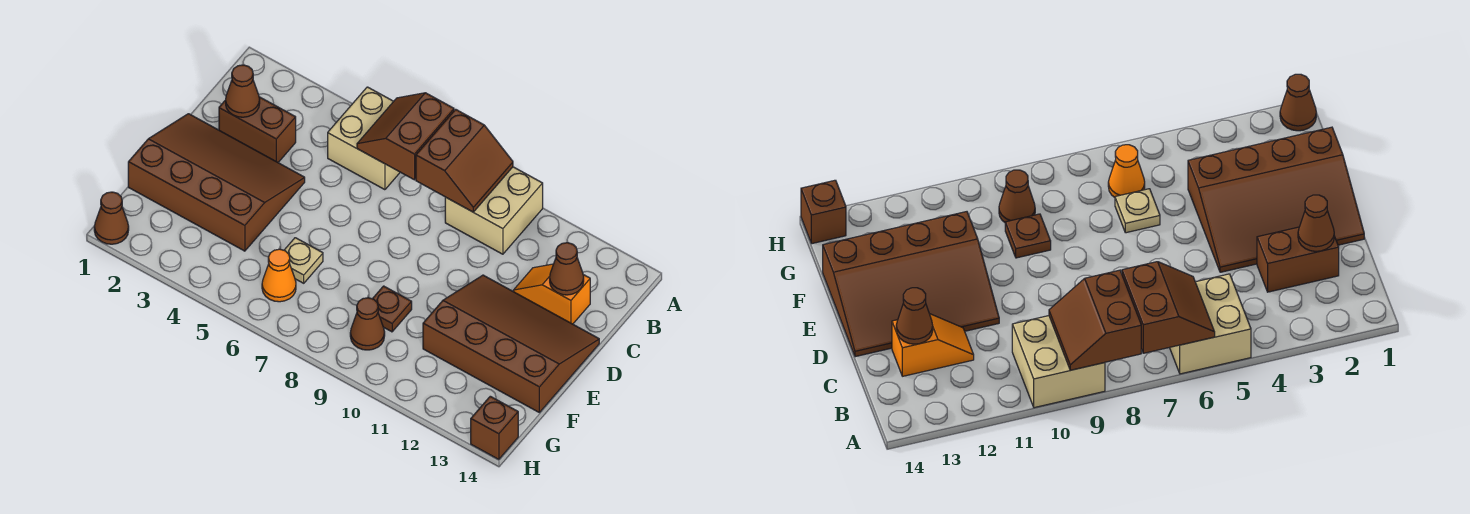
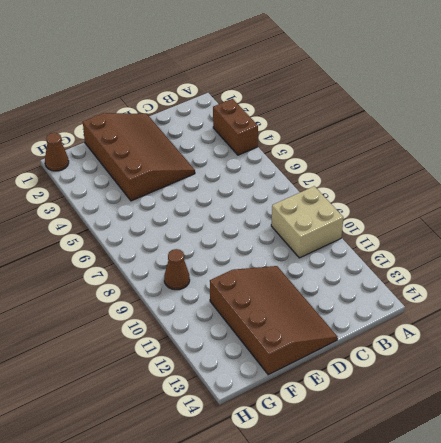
brown brick A3:A4 level 1 -> brown brick C2:C3 level 1
none -> tan brick A5:B6 level 1
none -> orange slope C12:C13 level 1 top 13
none -> tan plate F6 level 1

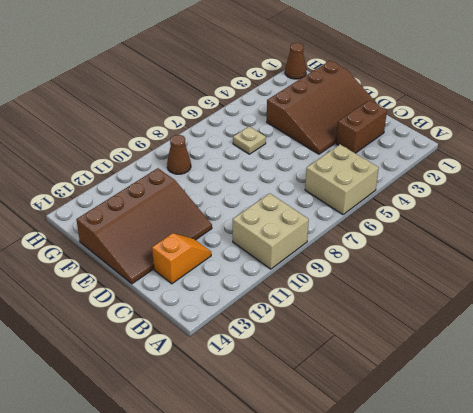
none -> brown plate F9 level 1
none -> orange cone G6 level 1
none -> brown brick H14 level 1

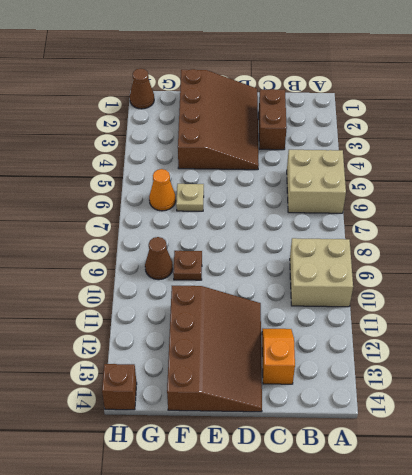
none -> brown slope A6:B7 level 2 top 7
none -> brown slope A8:B9 level 2 top 8
none -> brown cone C2 level 2

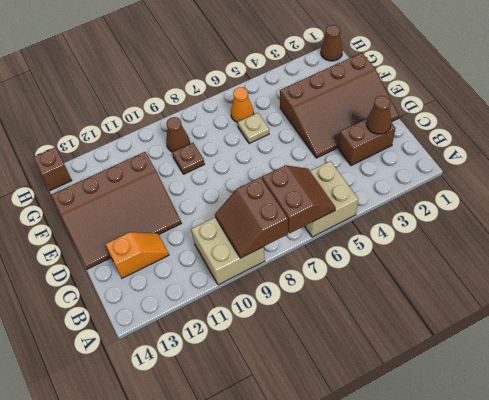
none -> brown cone C13 level 2

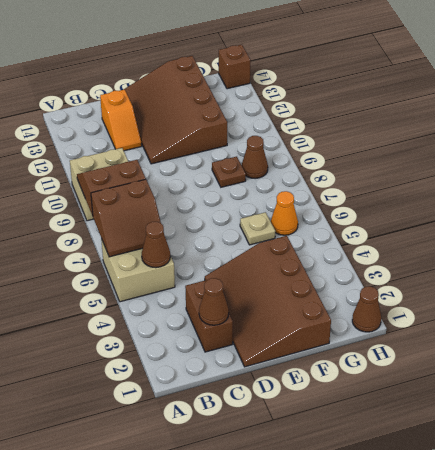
brown cone B5 level 2 -> brown cone C13 level 2

